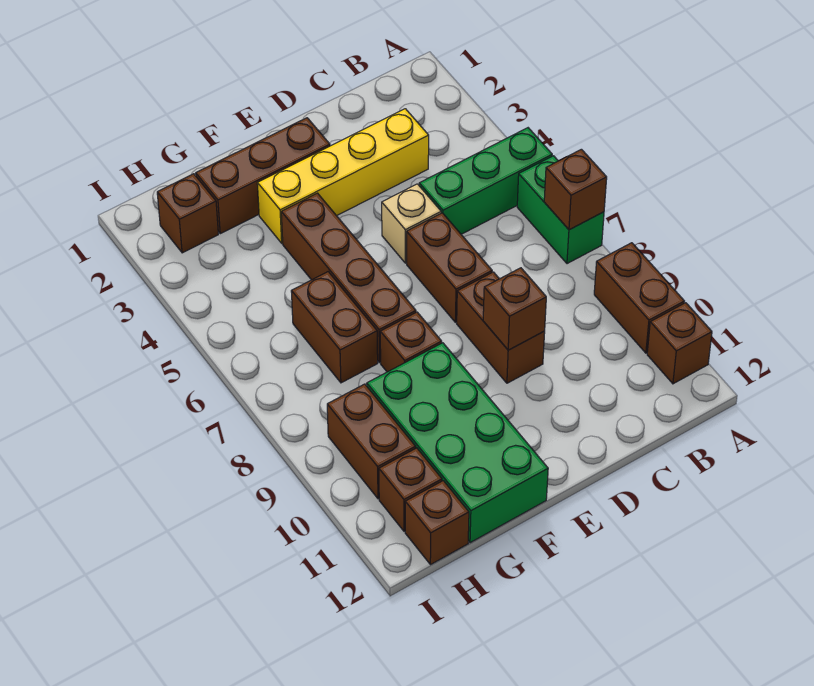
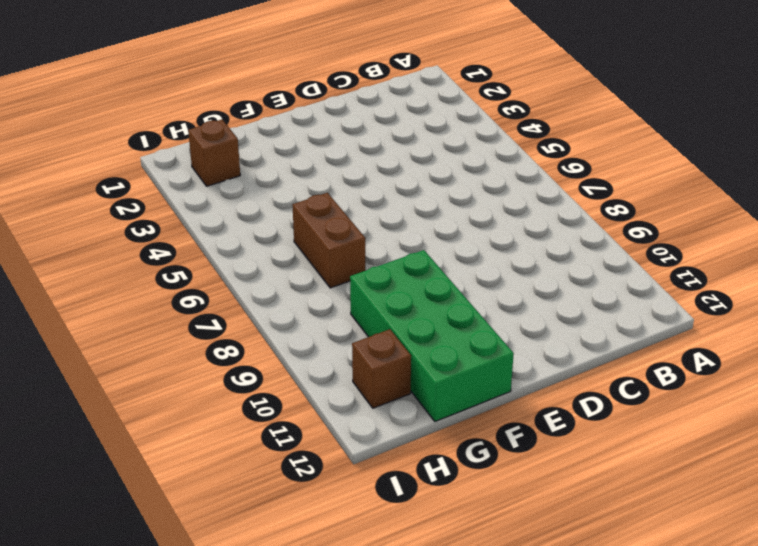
none -> green brick A5:C5 level 1
none -> green brick A6:A7 level 1
none -> brown brick A9:A10 level 1

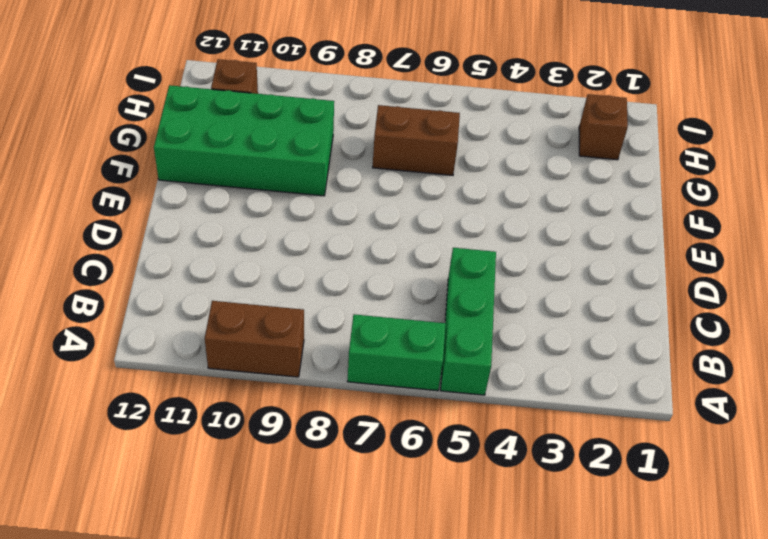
none -> brown brick A11 level 1
none -> yellow brick C3:F3 level 1
none -> tan brick D5 level 1

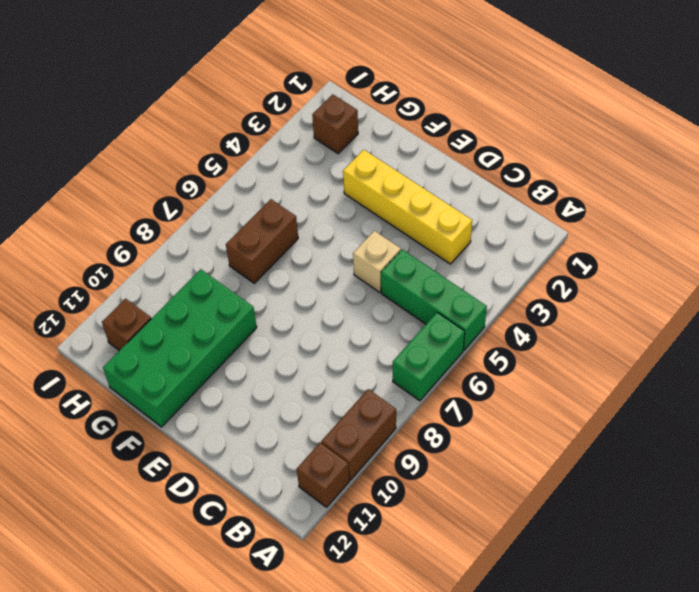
none -> brown brick D6:D7 level 1
none -> brown brick D8:D9 level 1
none -> brown brick E2:G2 level 1

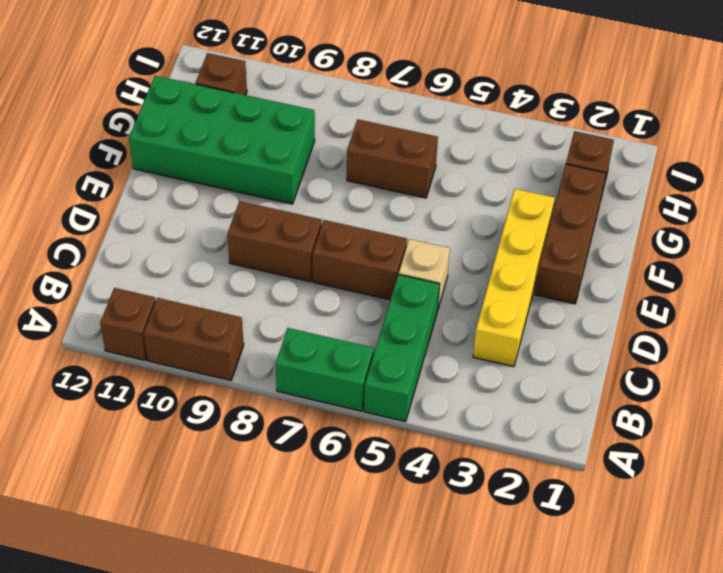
none -> brown brick F4:F7 level 1
none -> brown brick F8 level 1
none -> brown brick H9:H10 level 1

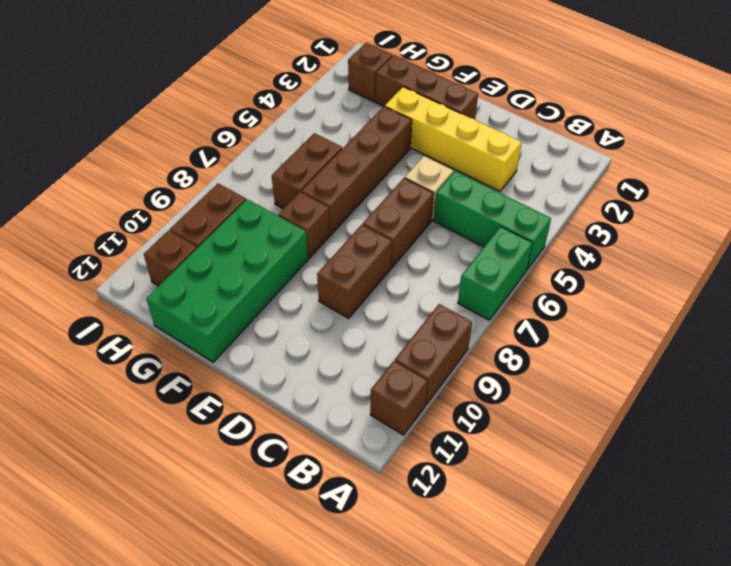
none -> brown brick H12 level 1
none -> brown brick A7 level 2
none -> brown brick D9 level 2

